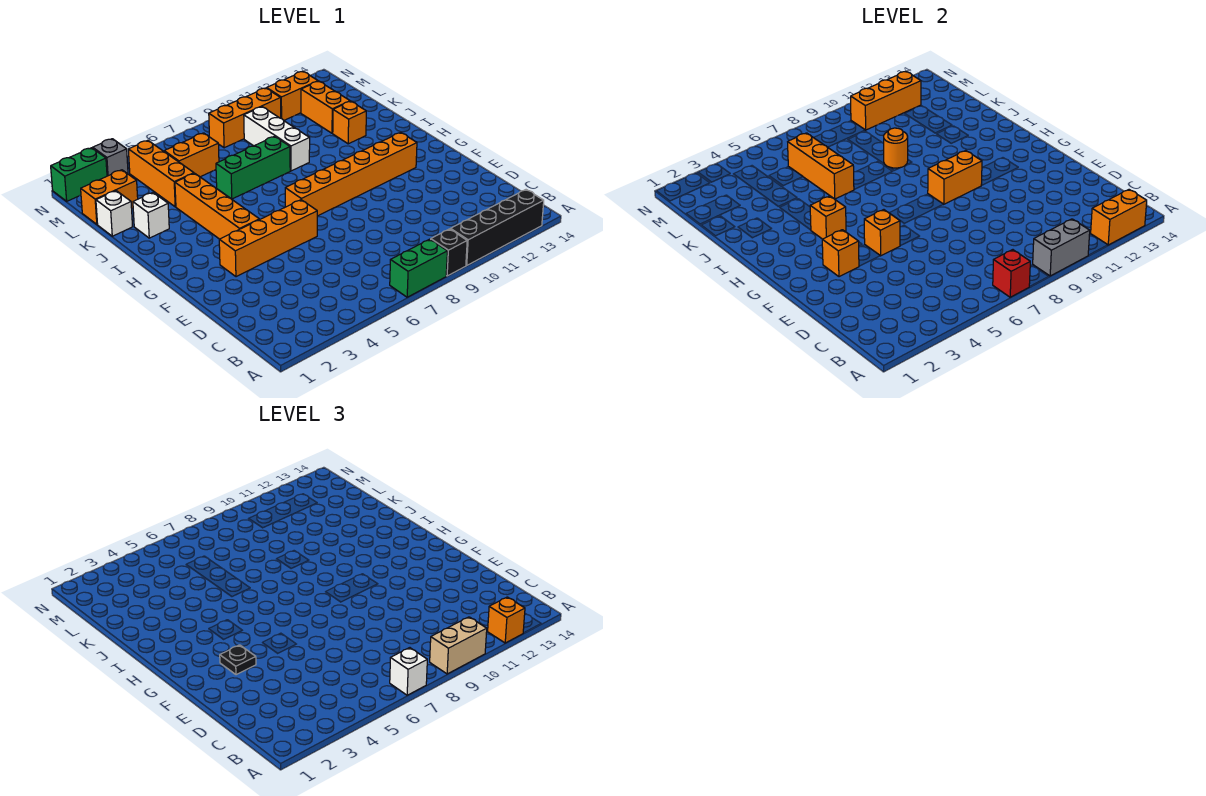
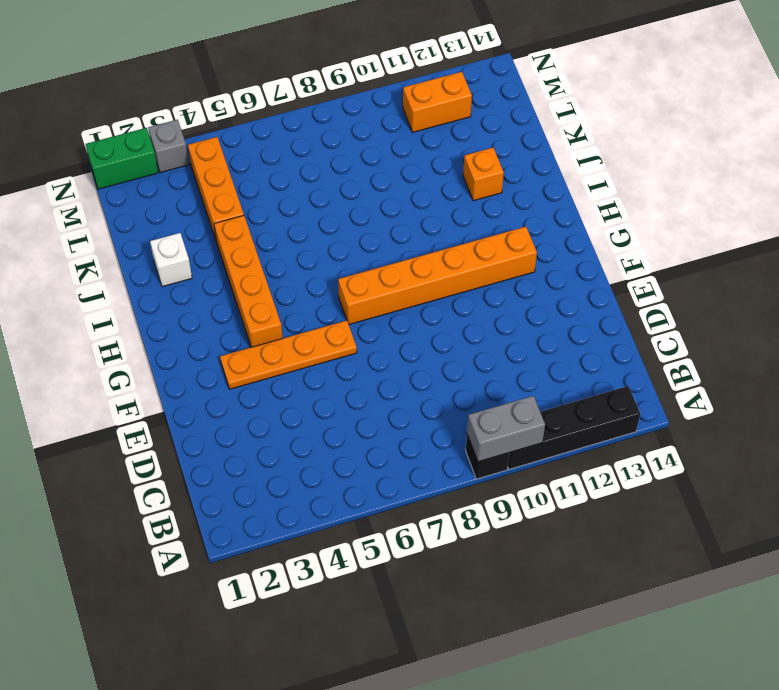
orange plate F3:F6 level 1 -> orange brick F3:F6 level 1
none -> green brick A7:A8 level 1
none -> green brick J6:J8 level 1
none -> white brick J9:L9 level 1
none -> white brick K1 level 1

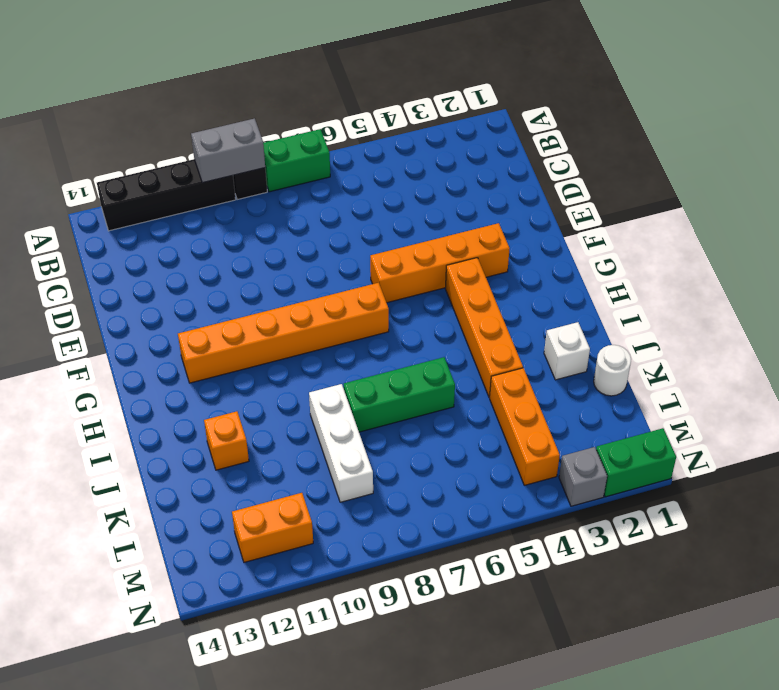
white round brick K1 level 1 -> white brick K1 level 1
none -> orange brick K12:L12 level 1
none -> orange brick L1:L2 level 1
none -> orange brick L5:L6 level 1
none -> orange brick M8:M10 level 1

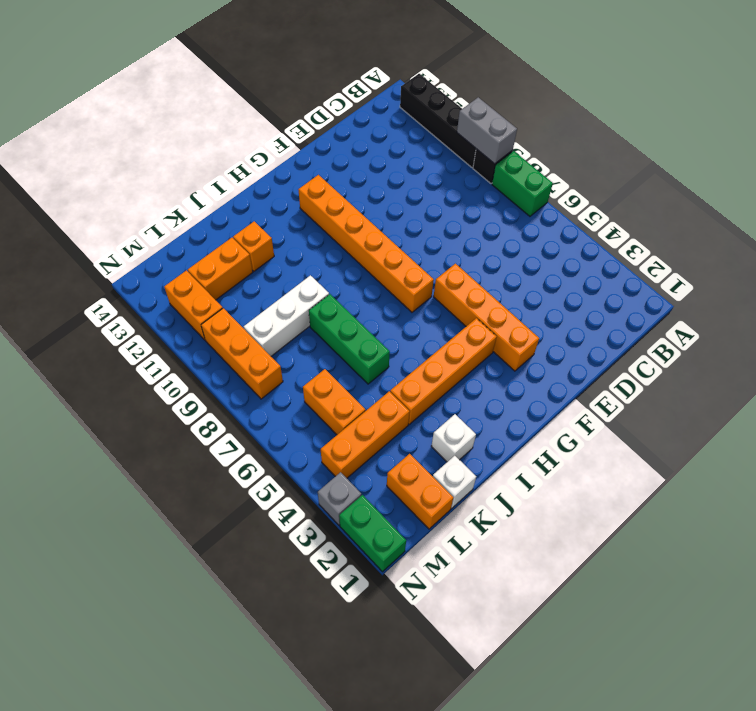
none -> red brick A7 level 2
none -> orange brick A12:A13 level 2
none -> orange brick F3 level 2
none -> orange brick F5 level 2

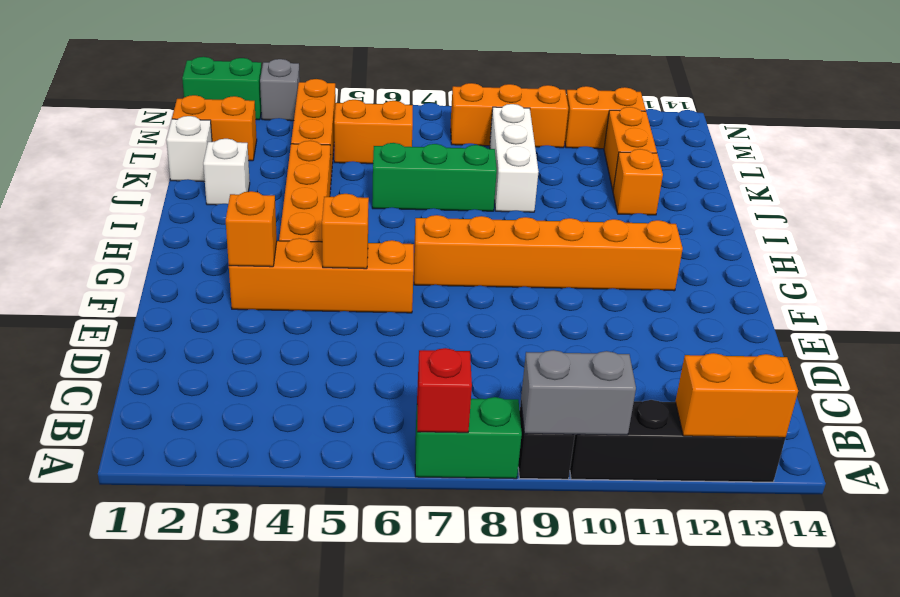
none -> orange brick G9:G10 level 2
none -> orange brick H4 level 2
none -> orange brick J6:L6 level 2
none -> orange round brick J9 level 2

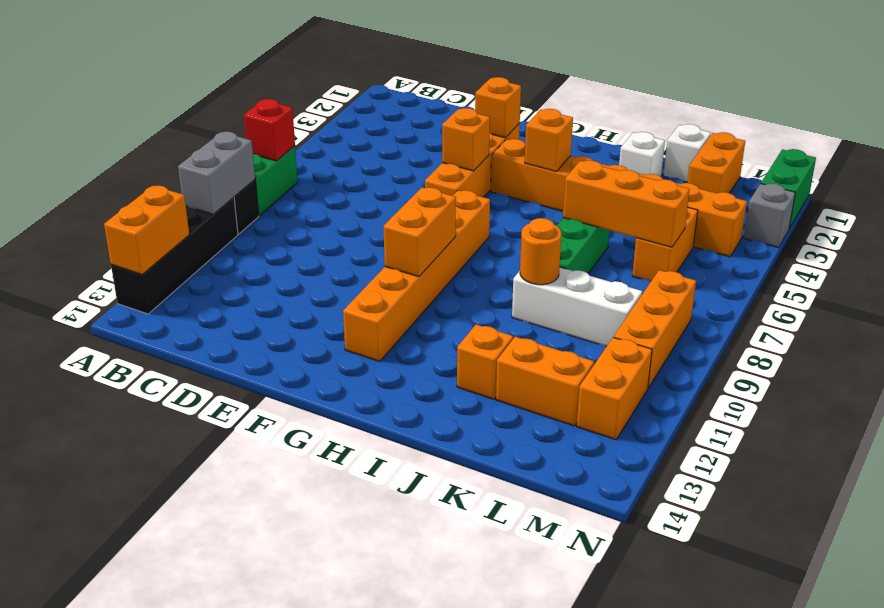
none -> orange brick M10:M12 level 2
none -> white brick A7 level 3
none -> tan brick A9:A10 level 3
none -> orange brick A12 level 3

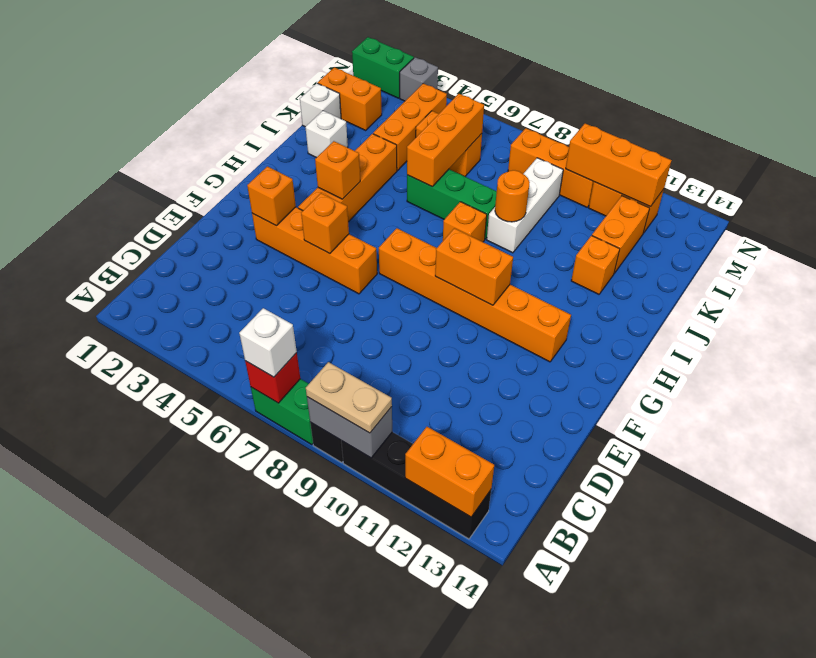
tan plate A9:A10 level 3 -> tan brick A9:A10 level 3
orange brick I8 level 1 -> orange brick A12 level 3
none -> black plate F3 level 3

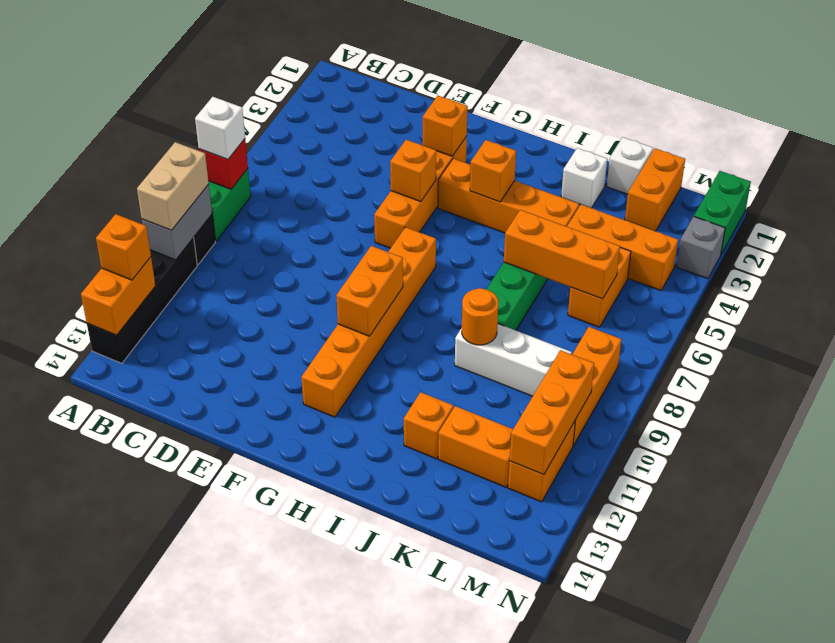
none -> black plate F3 level 3

